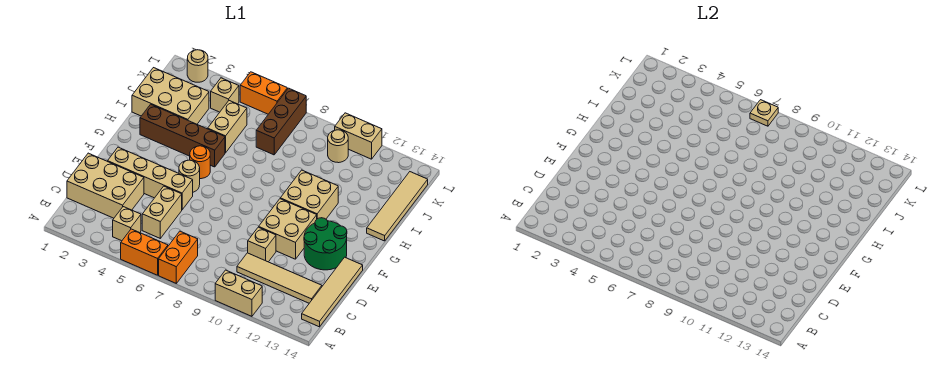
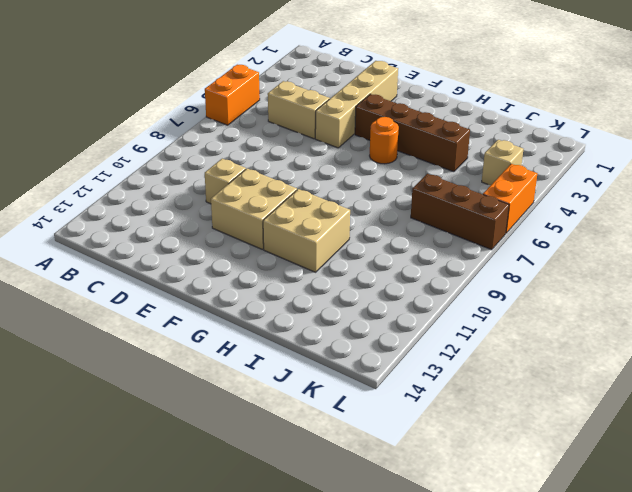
brown brick F4:I4 level 1 -> brown brick H2:H5 level 1
none -> orange brick A7:B7 level 1
none -> tan brick A10:A11 level 1
none -> tan brick B4 level 1

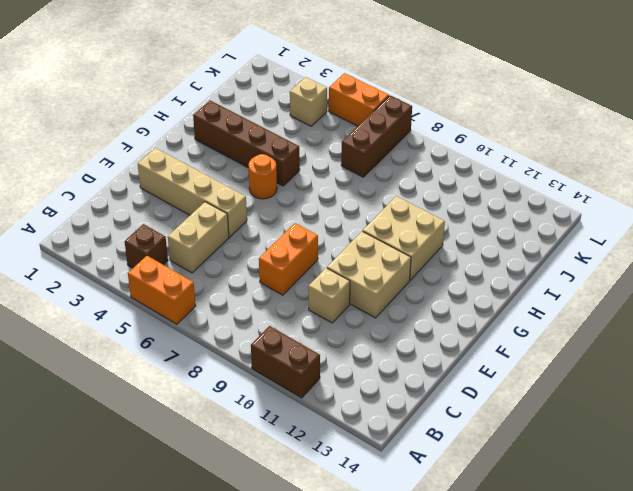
brown brick A10:A11 level 1 -> tan brick A10:A11 level 1
brown brick B4 level 1 -> tan brick B4 level 1
orange brick D8:E8 level 1 -> orange brick A7:B7 level 1
none -> tan tile B14:E14 level 1
none -> tan brick C1:D3 level 1
none -> tan tile C10:C13 level 1

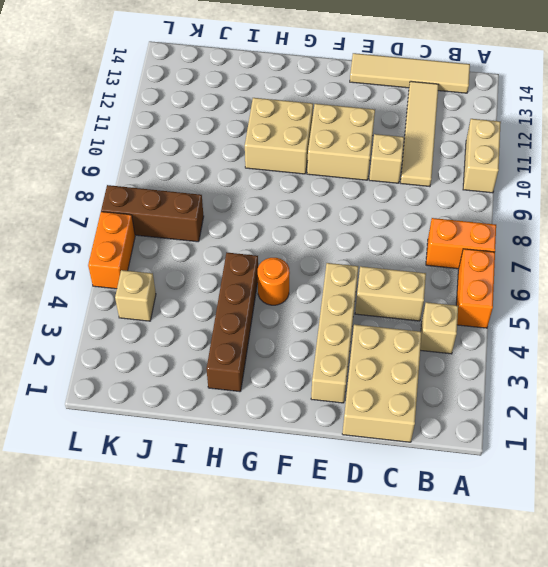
none -> green round brick E12:F13 level 1
none -> tan round brick F5 level 1
none -> tan tile H14:K14 level 1

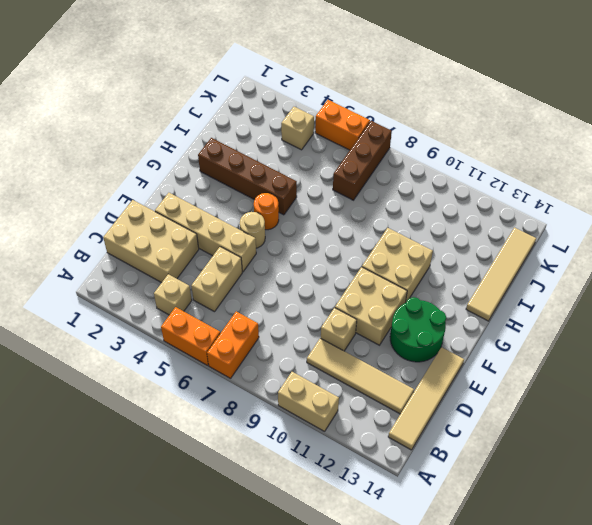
none -> tan brick I1:J3 level 1
none -> tan brick I5:J5 level 1
none -> tan round brick K10 level 1

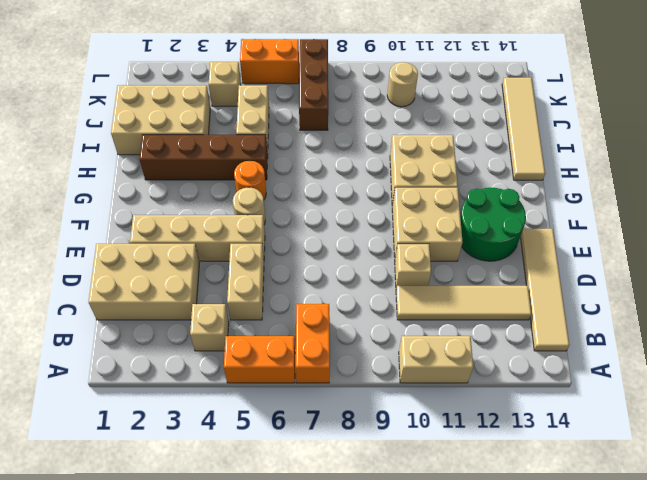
none -> tan round brick L2 level 1
none -> tan brick L10:L11 level 1
none -> tan plate L7 level 2

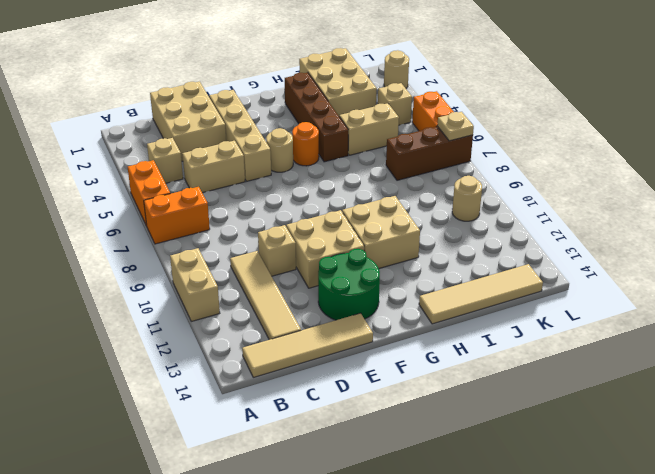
none -> tan brick L10:L11 level 1

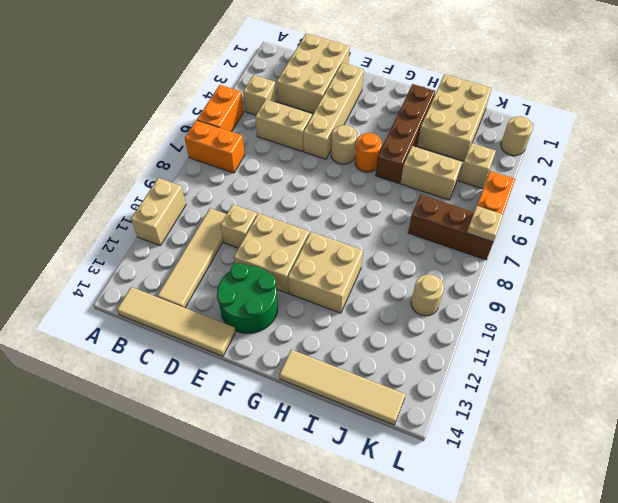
none -> tan brick L10:L11 level 1

